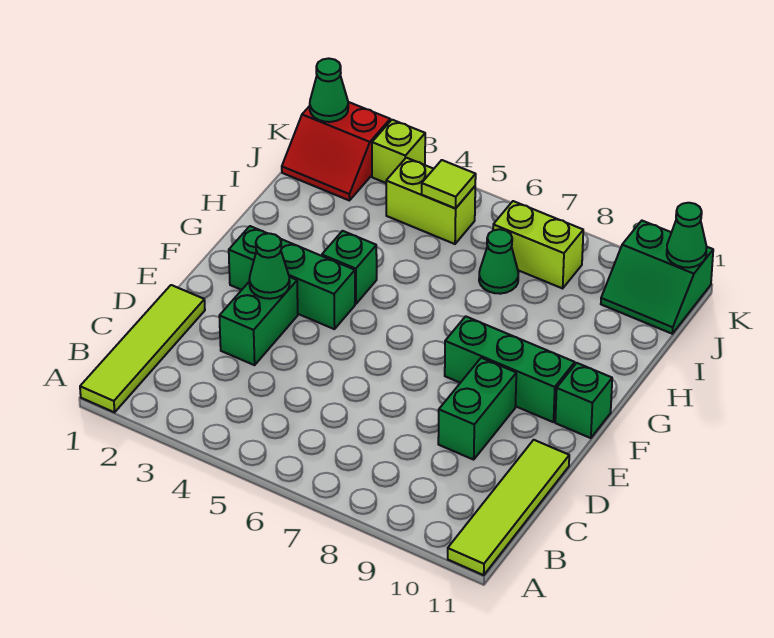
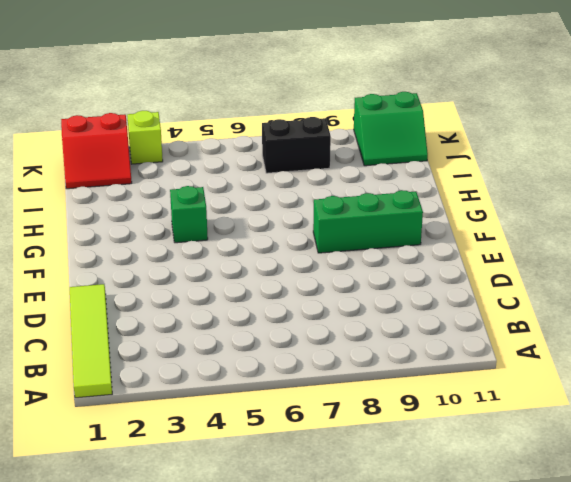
black brick J7:J8 level 1 -> lime brick J7:J8 level 1
none -> lime tile A11:D11 level 1
none -> green brick D3:E3 level 1
none -> green brick D9:E9 level 1

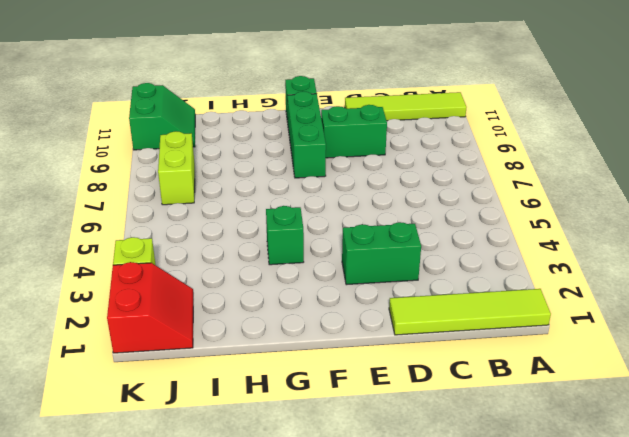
none -> green brick F2:F4 level 1
none -> green cone I7 level 1
none -> lime brick J4:J5 level 1

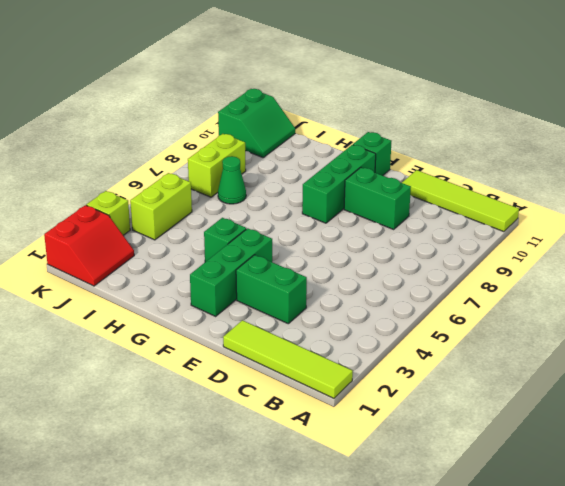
none -> green cone E3 level 2
none -> lime tile J5 level 2
none -> green cone K1 level 2

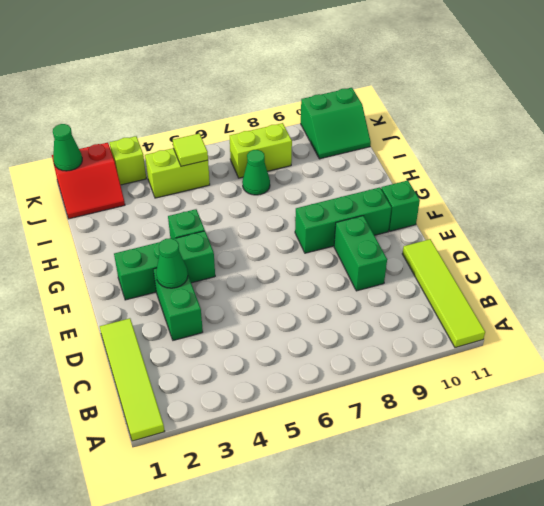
none -> green cone K11 level 2

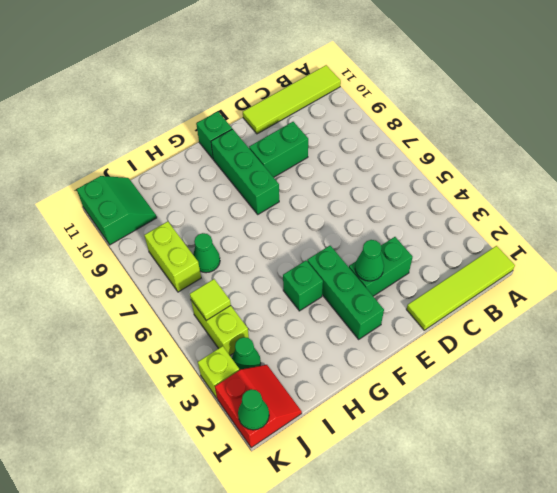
green cone J3 level 1 -> green cone K11 level 2

